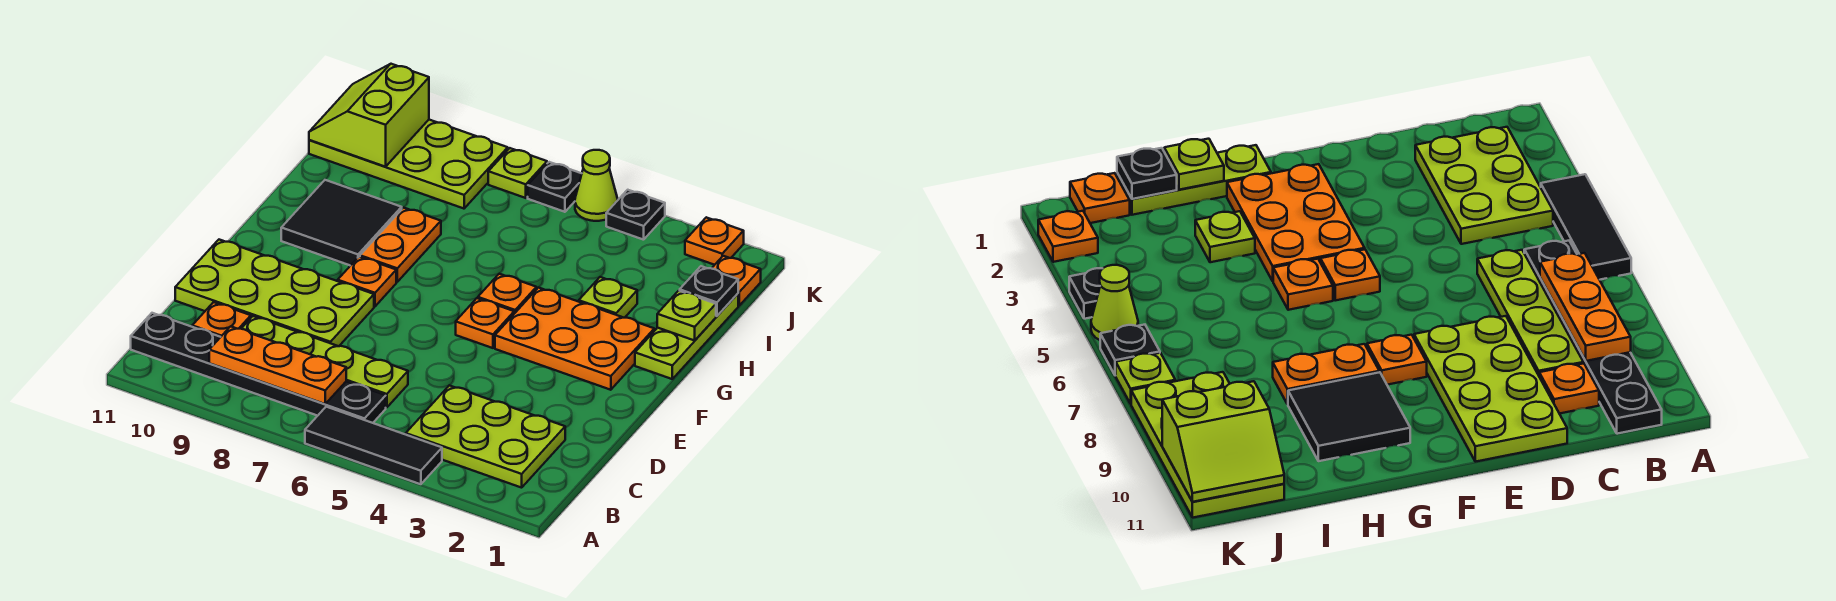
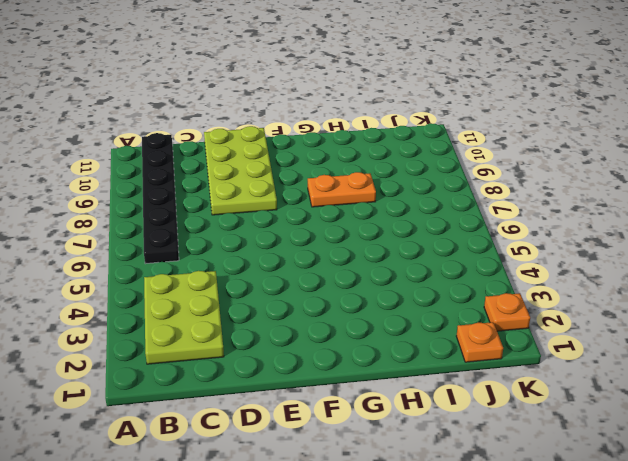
none -> black tile A4:A6 level 1
none -> lime plate C6:C9 level 1
none -> orange plate C10 level 1

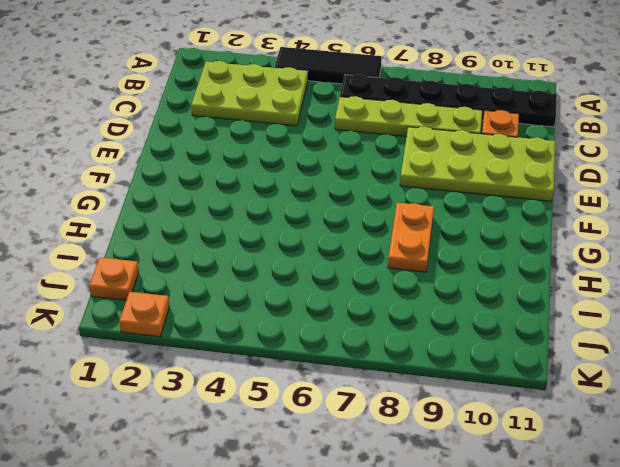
none -> orange plate F2:G4 level 1
none -> orange plate F5 level 1
none -> orange plate F8 level 1

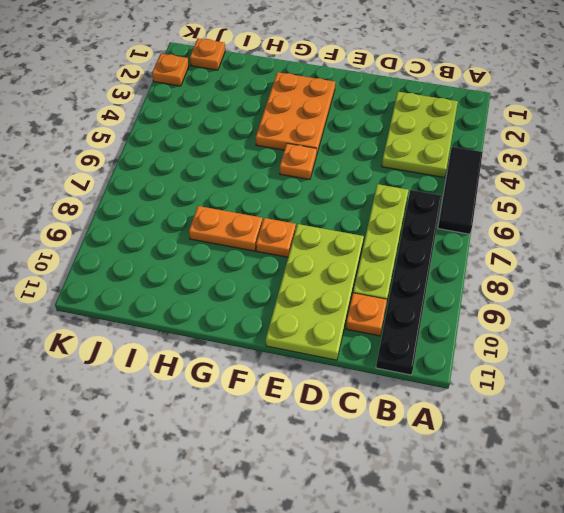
none -> lime plate G1:I1 level 1
none -> orange plate G5 level 1
none -> black tile G9:H10 level 1

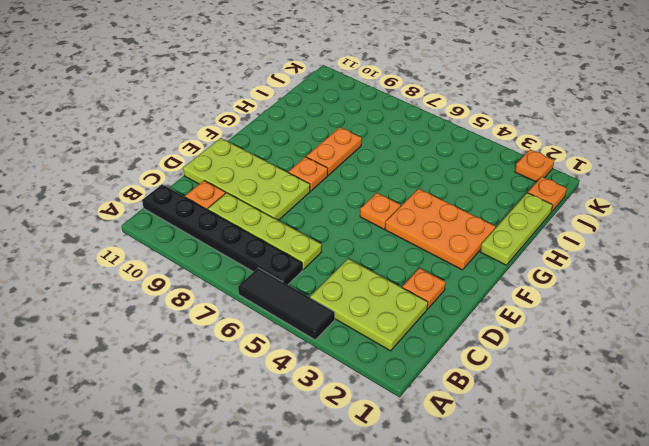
orange plate D2 level 1 -> orange plate G5 level 1
none -> black tile G9:H10 level 1
none -> lime plate H3 level 1
none -> lime plate J8:K11 level 1

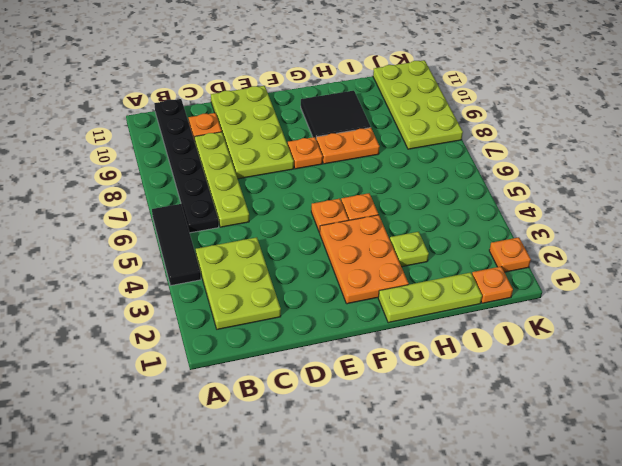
none -> black plate K4 level 1
none -> lime cone K5 level 1
none -> black plate K6 level 1

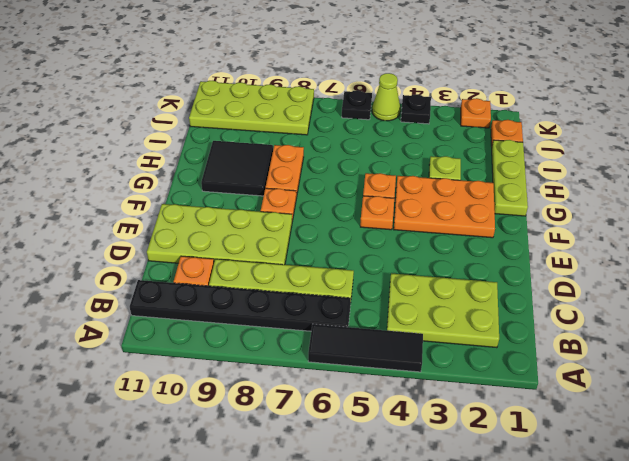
none -> lime plate K7 level 1
none -> orange plate B7:B9 level 2
none -> lime plate H1 level 2

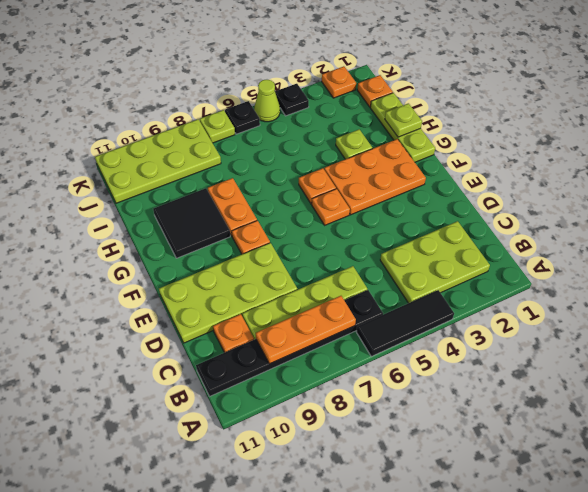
none -> black plate I1 level 2
none -> lime slope J10:K11 level 2 top 10

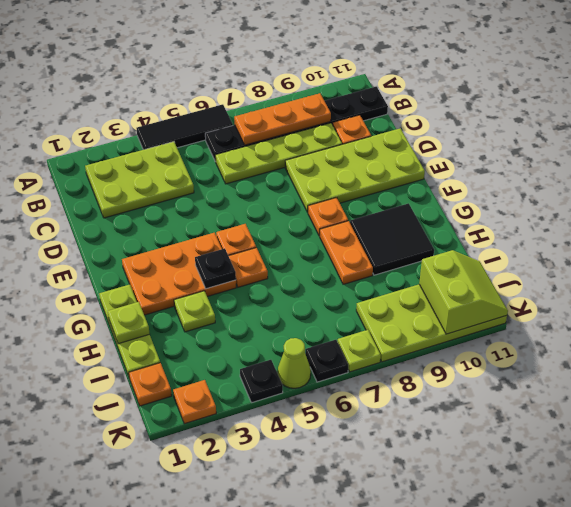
black plate G4 level 2 -> black plate I1 level 2

